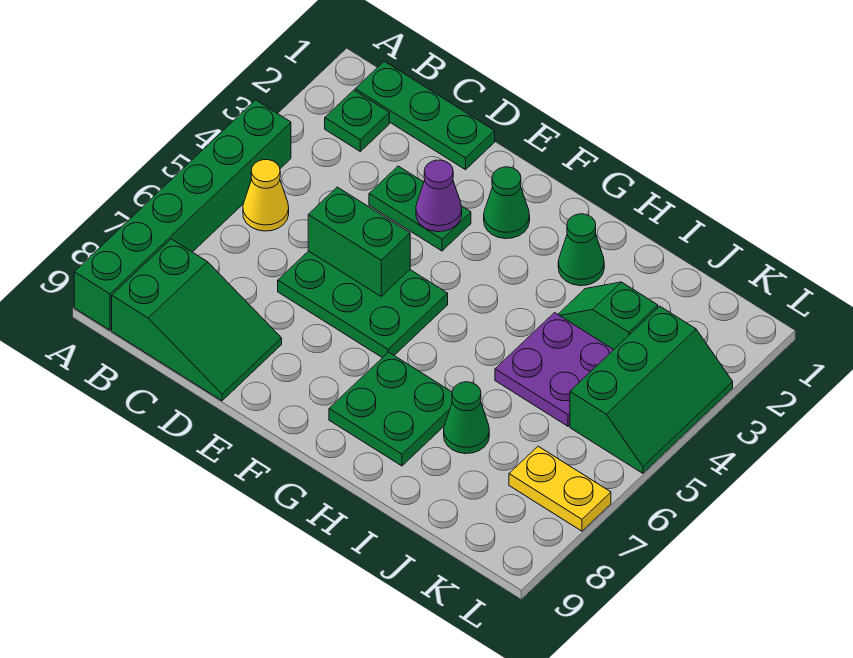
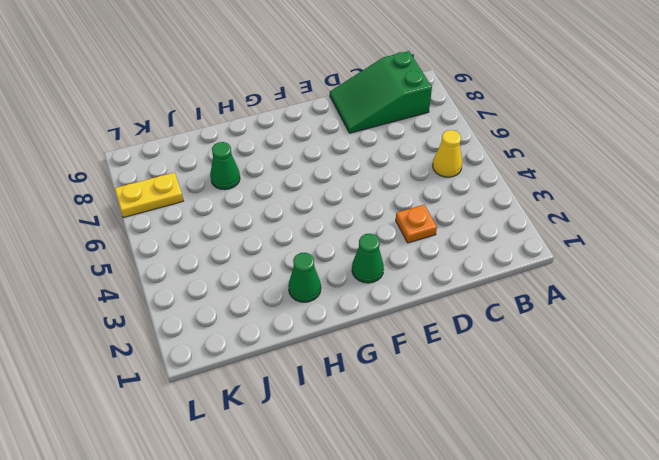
orange plate D3 level 1 -> green plate D3:E3 level 1
none -> green brick A4:A9 level 1
none -> green plate B1:D1 level 1
none -> green plate B2 level 1

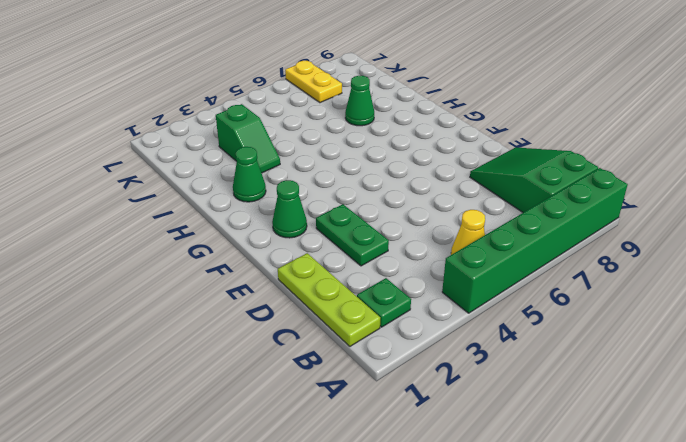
lime plate B1:D1 level 1 -> green plate B1:D1 level 1
none -> green plate D5:F6 level 1
none -> green plate G7:H8 level 1
none -> purple plate I4:J5 level 1

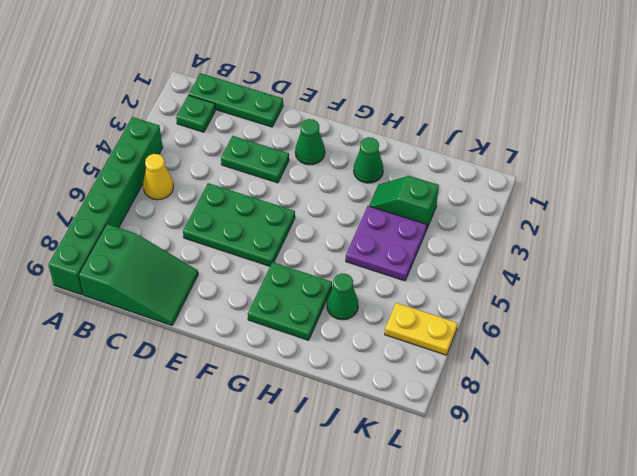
none -> green slope K3:L5 level 1 top K
none -> green brick D5:E5 level 2
none -> purple cone E3 level 2

